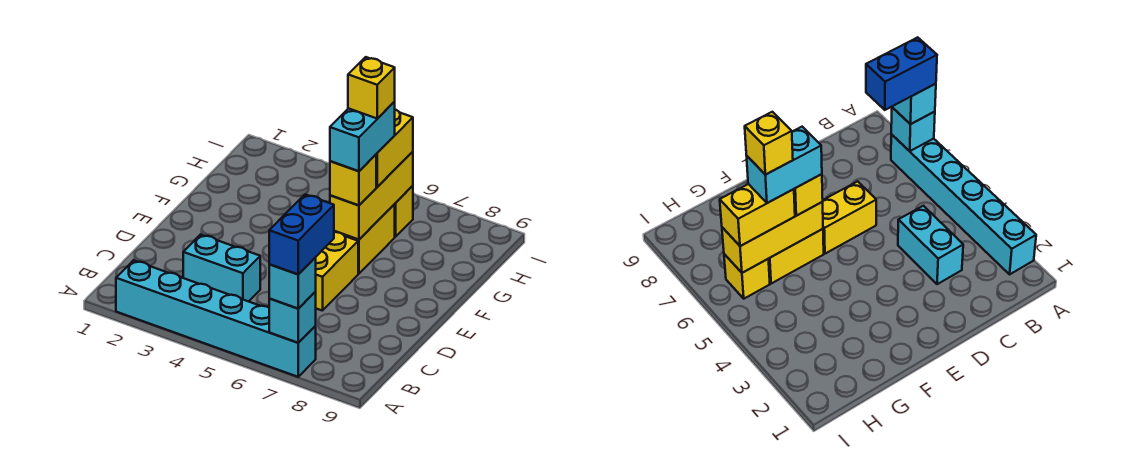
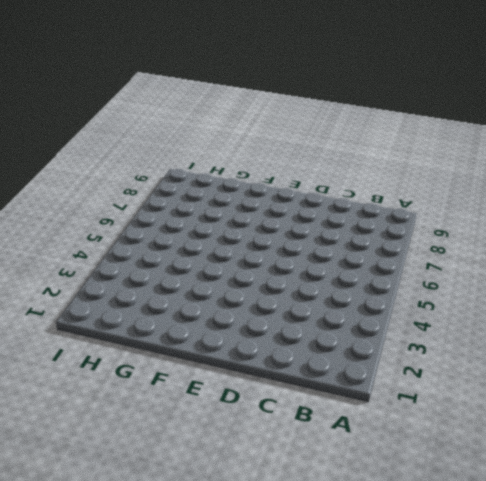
none -> cyan brick A2:A7 level 1
none -> cyan brick C3:C4 level 1
none -> yellow brick D6:E6 level 1

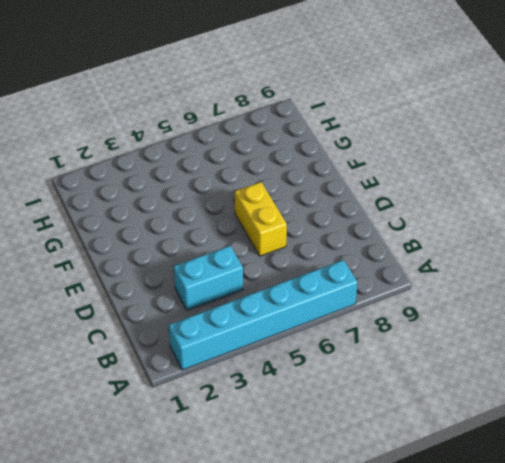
none -> yellow brick F6:G6 level 1
none -> yellow brick H6 level 1
none -> cyan brick A7 level 2

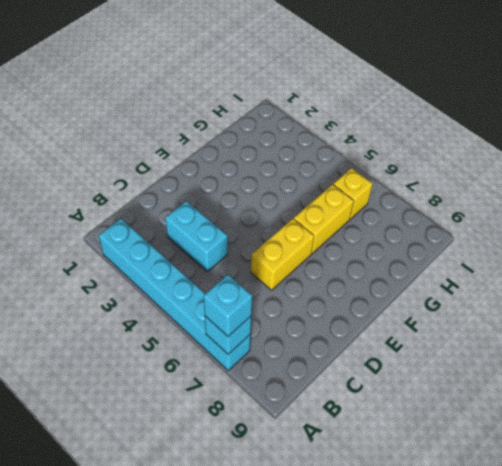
none -> yellow brick F6:H6 level 2
none -> yellow brick F6 level 3
none -> yellow brick G6:H6 level 3

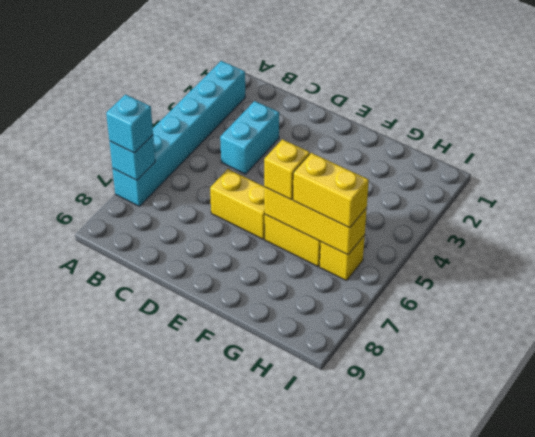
none -> blue brick A7:B7 level 4
none -> cyan brick F6:G6 level 4
none -> yellow brick G6 level 5

